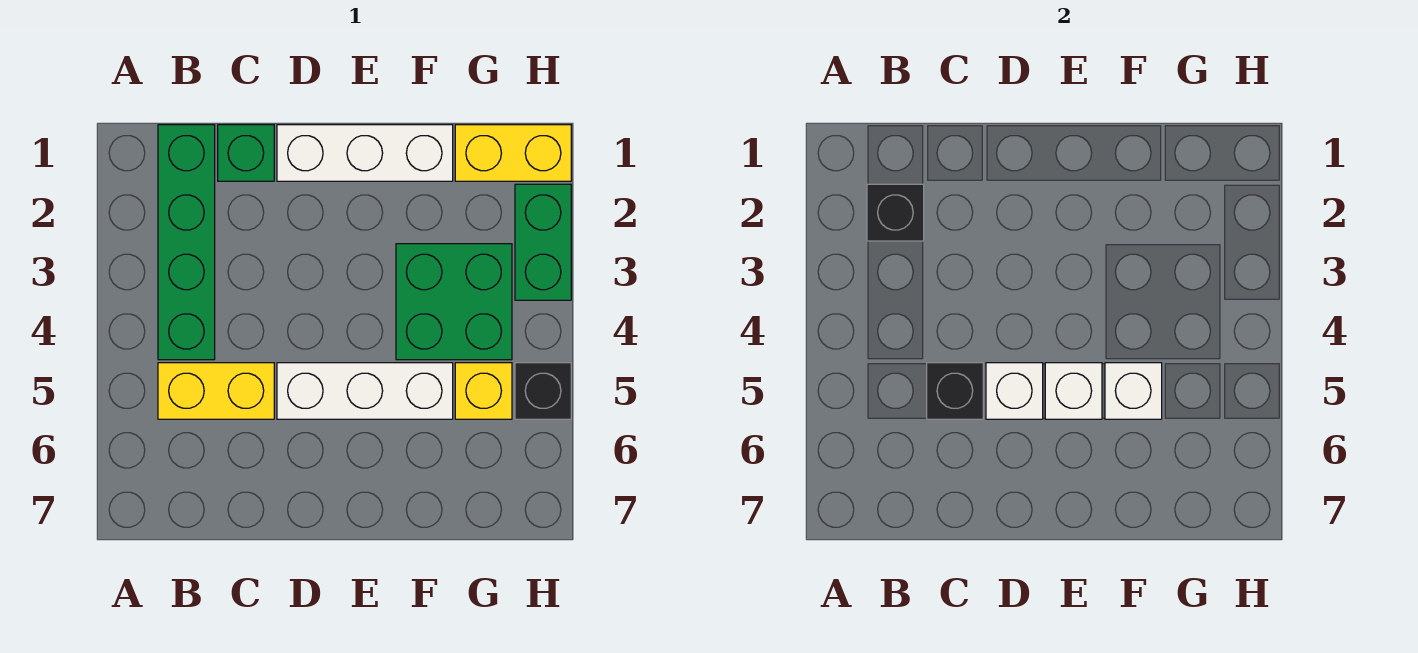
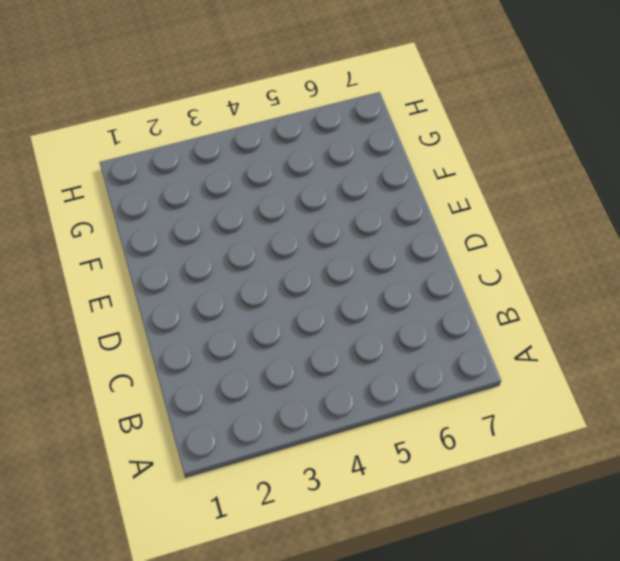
none -> green brick B1:B4 level 1
none -> yellow brick B5:C5 level 1
none -> green brick C1 level 1

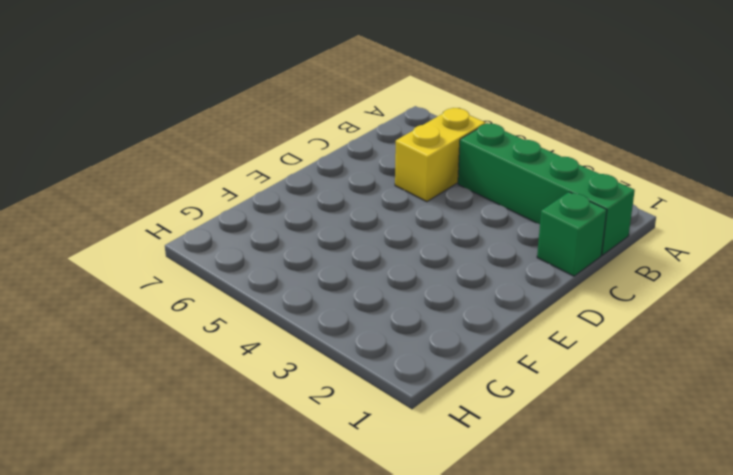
none -> white brick D1:F1 level 1
none -> white brick D5:F5 level 1
none -> green brick F3:G4 level 1

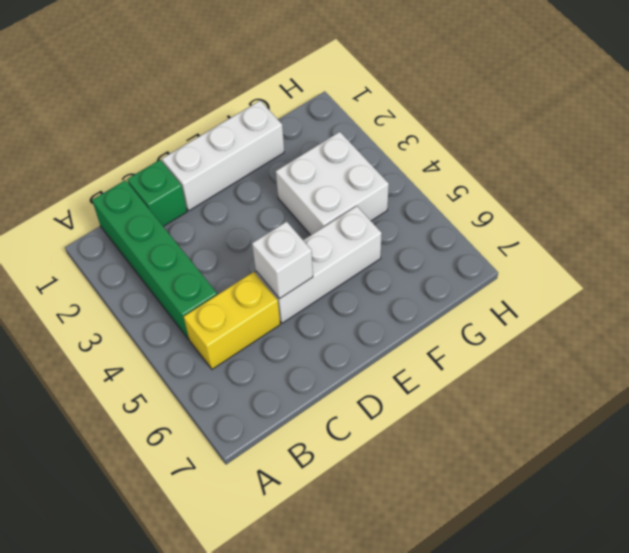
white brick F3:G4 level 1 -> green brick F3:G4 level 1
none -> yellow brick G1:H1 level 1
none -> yellow brick G5 level 1
none -> green brick H2:H3 level 1

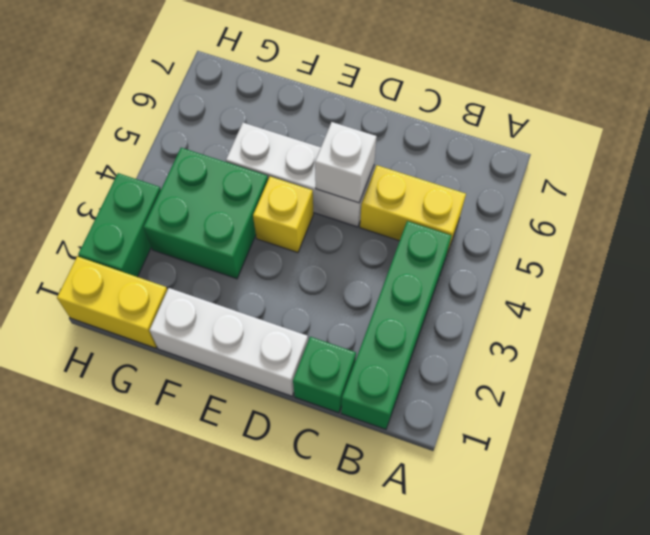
yellow brick E4 level 1 -> yellow brick G5 level 1
none -> black brick H5 level 1
none -> black brick B2 level 2
none -> black brick C5 level 2

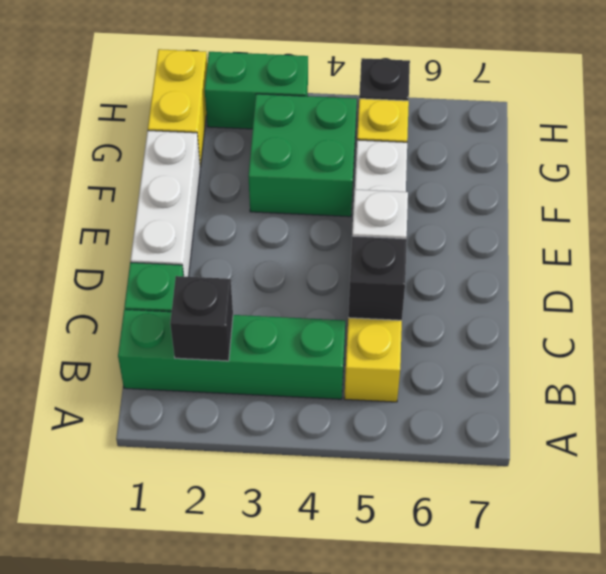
none -> white brick E5 level 2
none -> white brick F5 level 2

